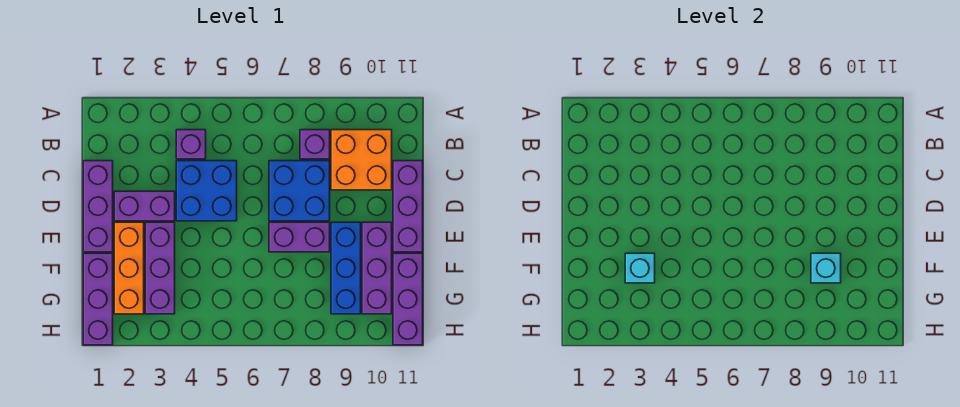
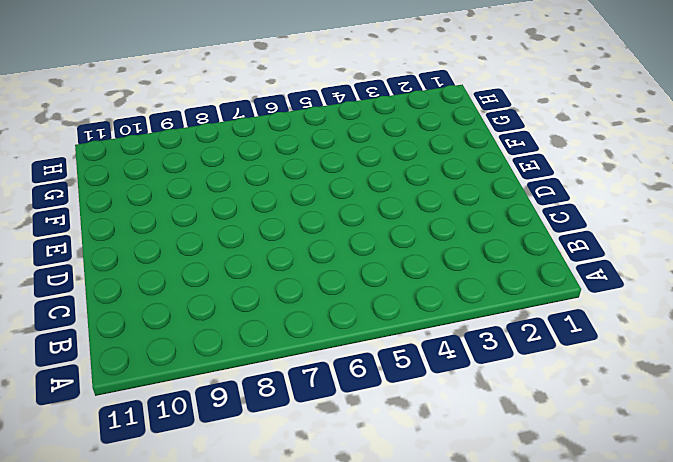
none -> purple brick B4 level 1
none -> purple brick B8 level 1
none -> orange brick B9:C10 level 1

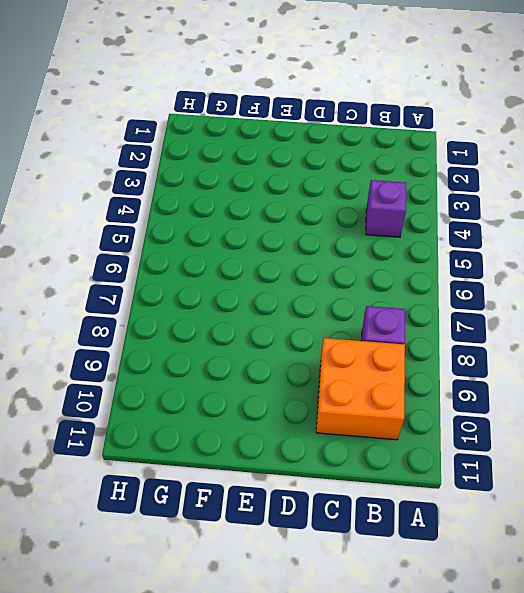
none -> purple brick C1:E1 level 1
none -> blue brick C4:D5 level 1
none -> blue brick C7:D8 level 1

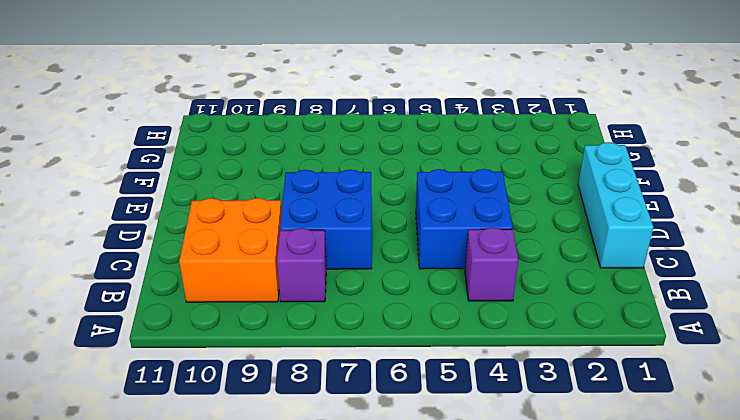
cyan brick C1:E1 level 1 -> purple brick C1:E1 level 1
none -> purple brick C11:E11 level 1
none -> purple brick D2:D3 level 1
none -> orange brick E2:G2 level 1

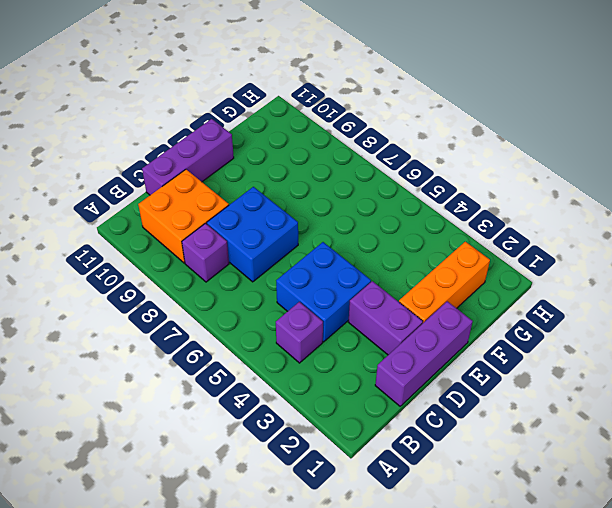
none -> purple brick E3:G3 level 1
none -> purple brick E7:E8 level 1
none -> blue brick E9:G9 level 1

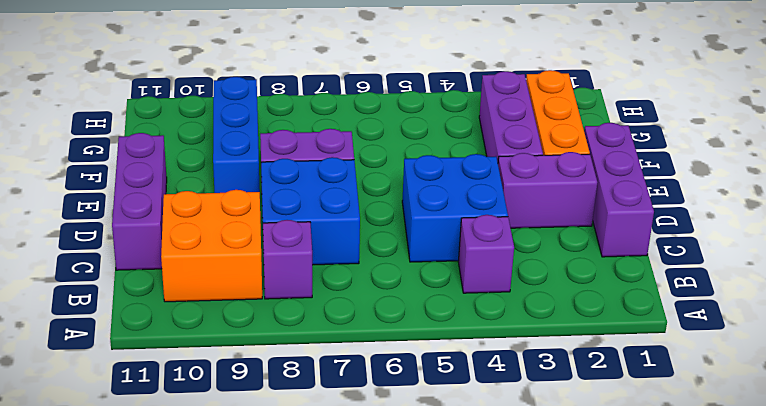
none -> purple brick E10:G10 level 1
none -> purple brick F1:H1 level 1
none -> purple brick F11:H11 level 1

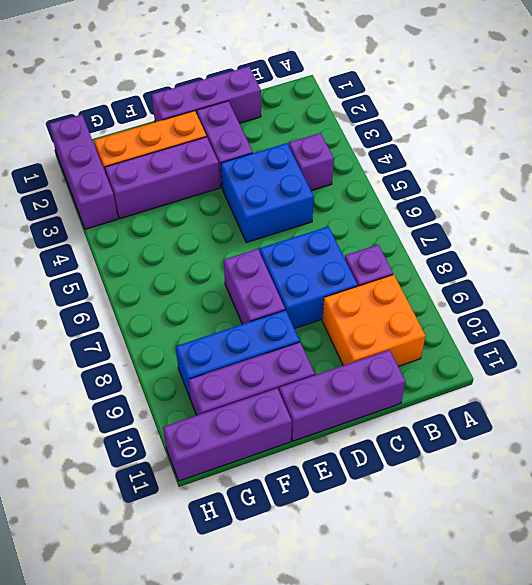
purple brick H1:H3 level 1 -> purple brick F1:H1 level 1
none -> cyan brick F3 level 2
none -> cyan brick F9 level 2

